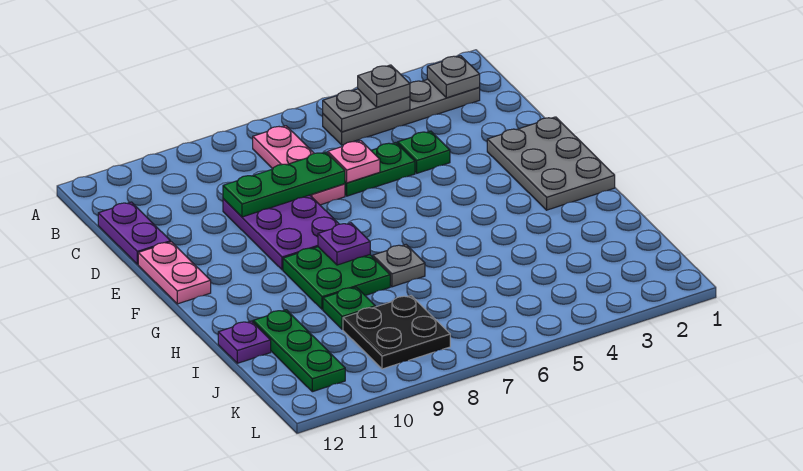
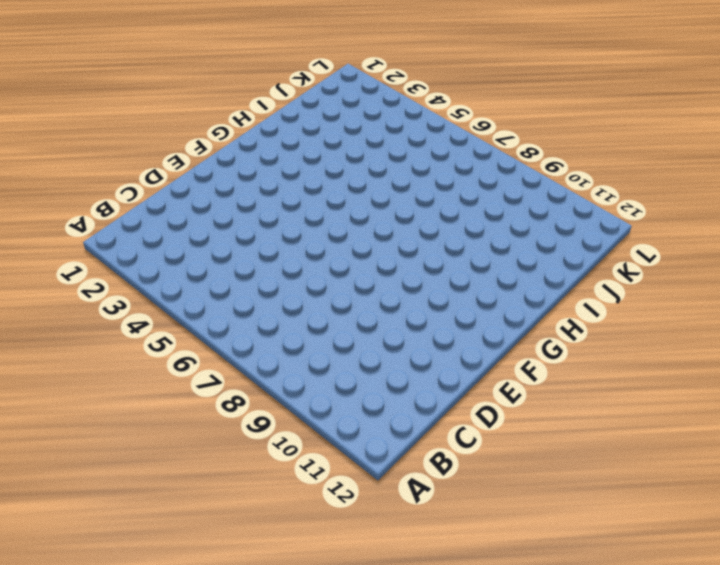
none -> grey plate B2:B5 level 1
none -> pink plate B7:D7 level 1
none -> purple plate C12:D12 level 1

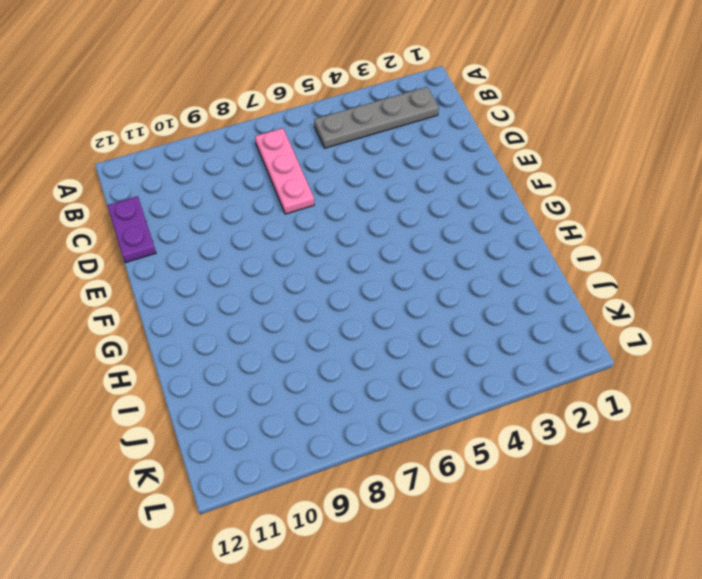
none -> green plate D4 level 1
none -> green plate D5:D6 level 1
none -> purple plate D8:F9 level 1

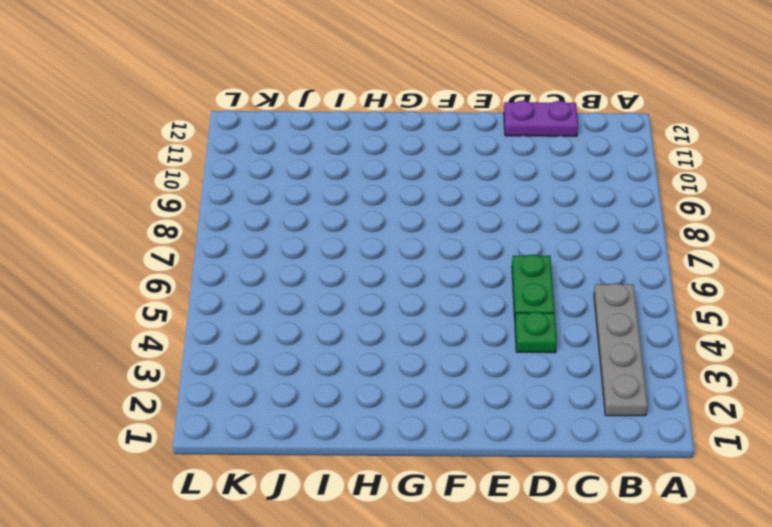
none -> pink plate B7:D7 level 1
none -> purple plate D8:F9 level 1
none -> grey plate E1:G2 level 1

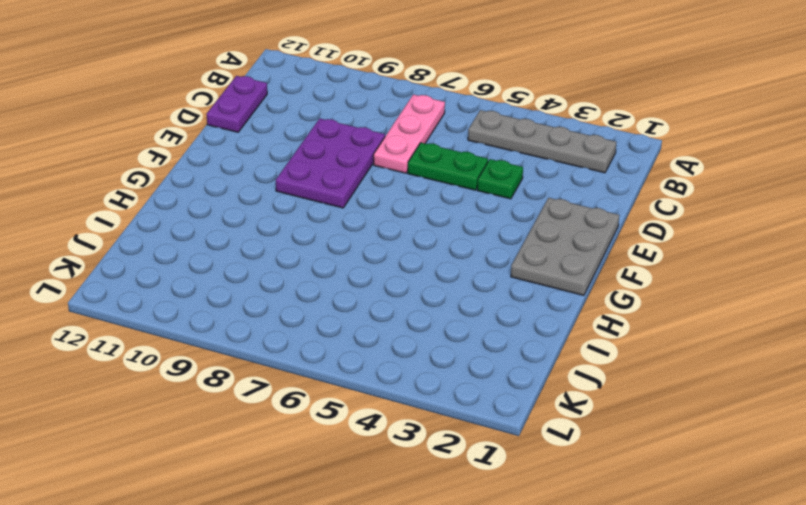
none -> pink plate E12:F12 level 1
none -> green plate G8:H9 level 1
none -> grey plate H7 level 1

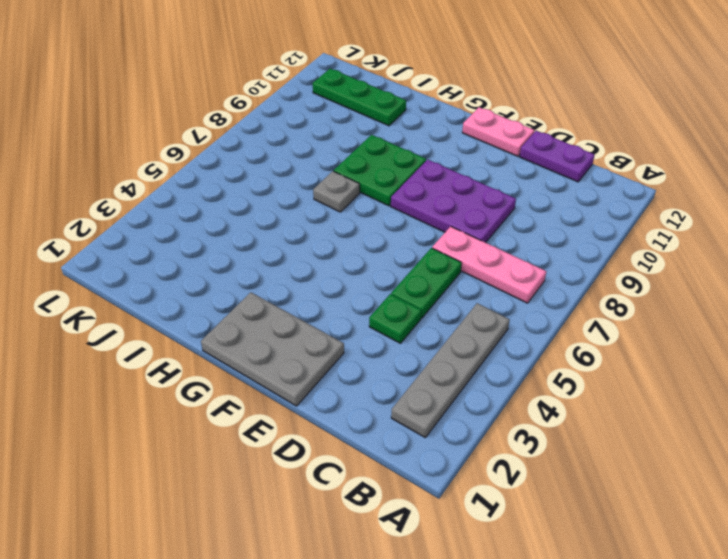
none -> green plate I9 level 1
none -> purple plate I12 level 1
none -> black plate J8:K9 level 1

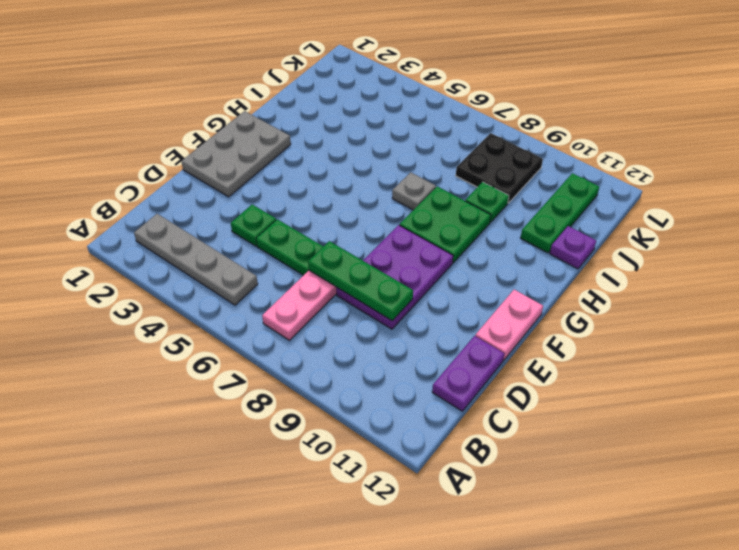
none -> grey plate B2 level 2
none -> grey plate B4:B5 level 2
none -> pink plate D6 level 2

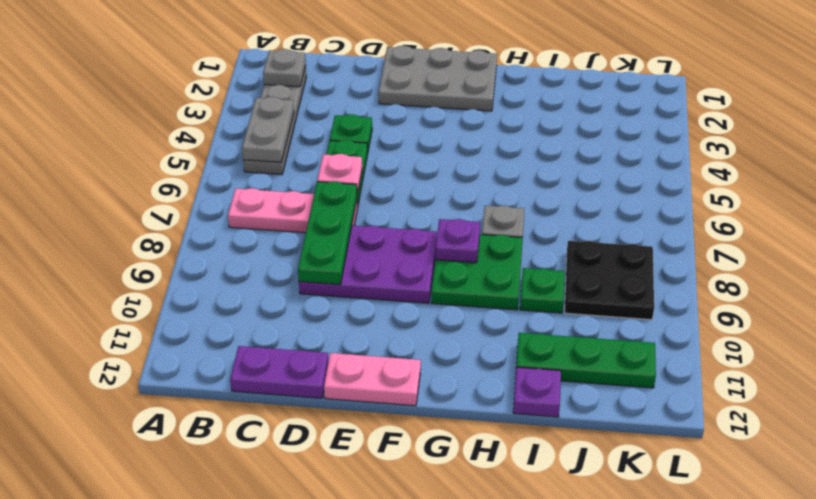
none -> grey plate B4 level 3

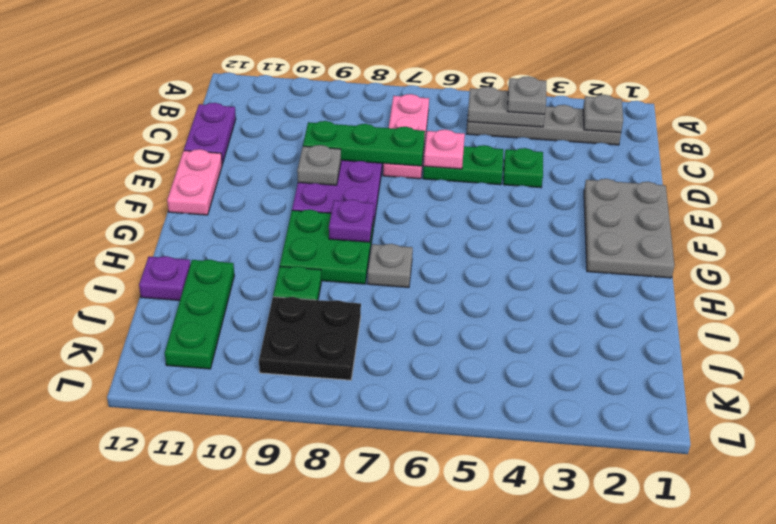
grey plate E9 level 2 -> none

